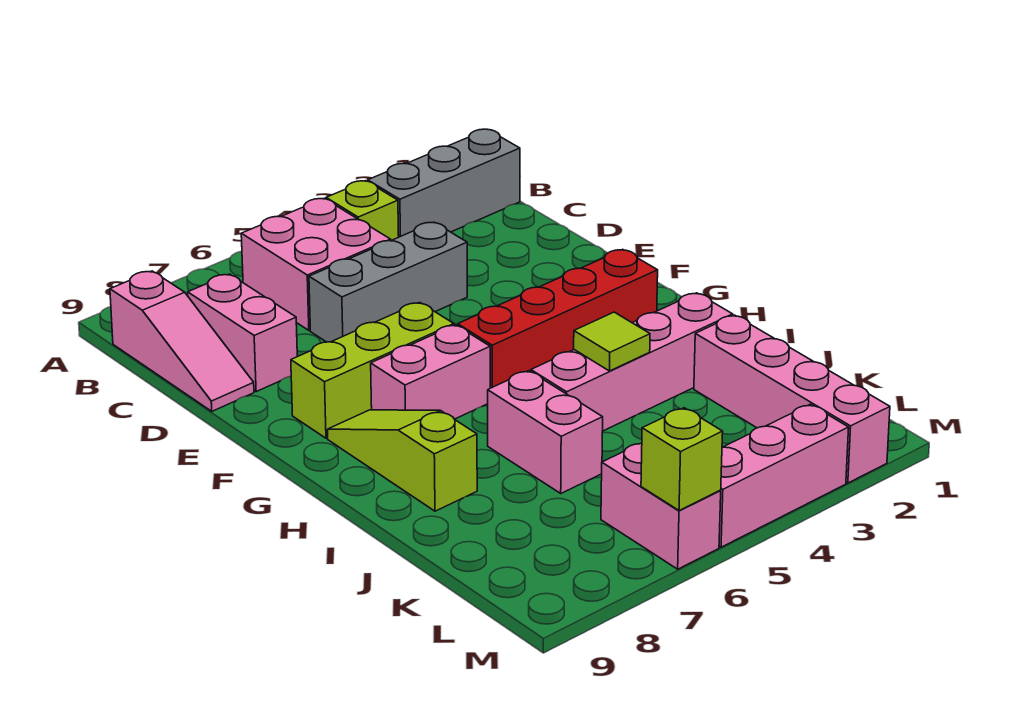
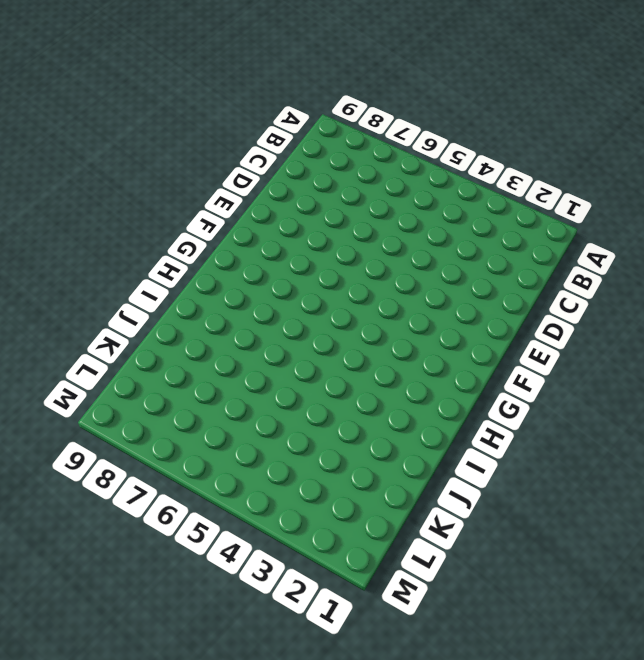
none -> grey brick B1:B3 level 1
none -> lime brick B4 level 1
none -> pink brick B5:C6 level 1

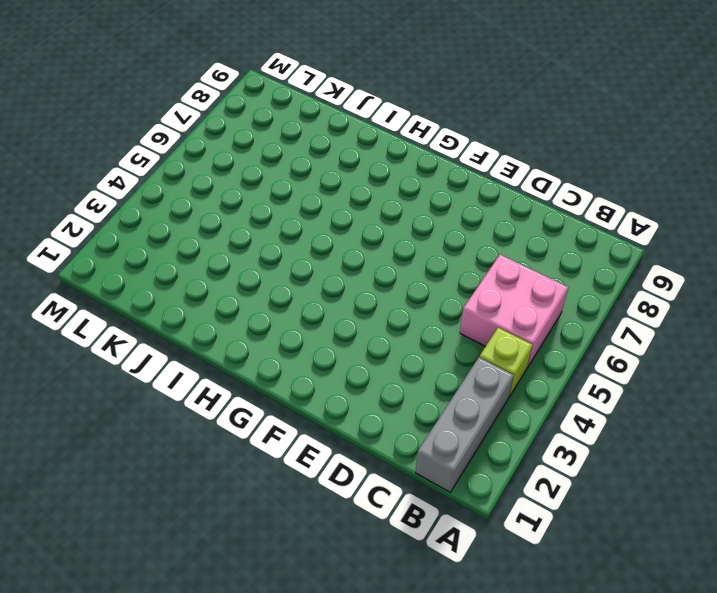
none -> pink slope B9:D9 level 1 top B
none -> pink brick C8:D8 level 1
none -> grey brick D4:D6 level 1

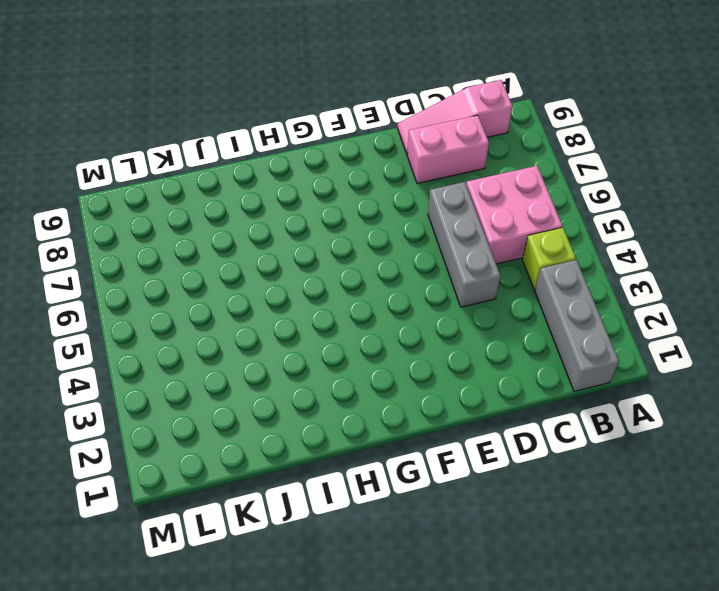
none -> lime brick F6:F8 level 1
none -> red brick G2:G5 level 1
none -> pink brick G6:G7 level 1

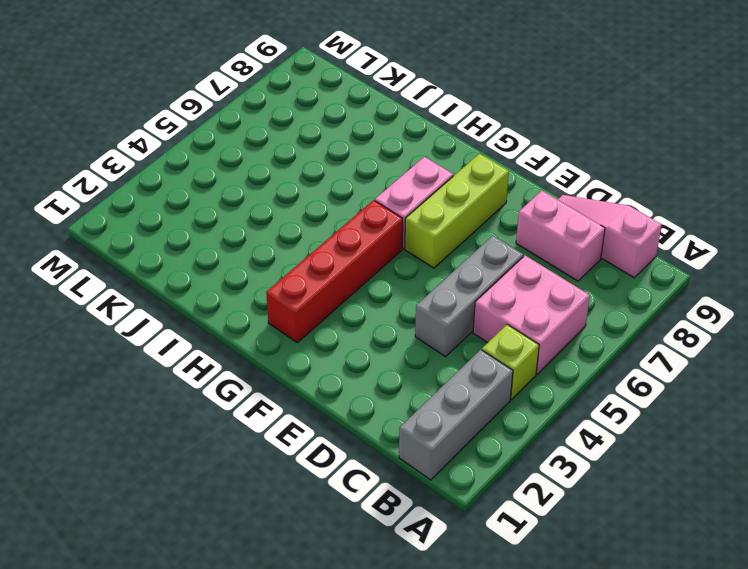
none -> lime slope G8:I8 level 1 top I
none -> pink brick I2:I5 level 1
none -> pink brick I6:J6 level 1

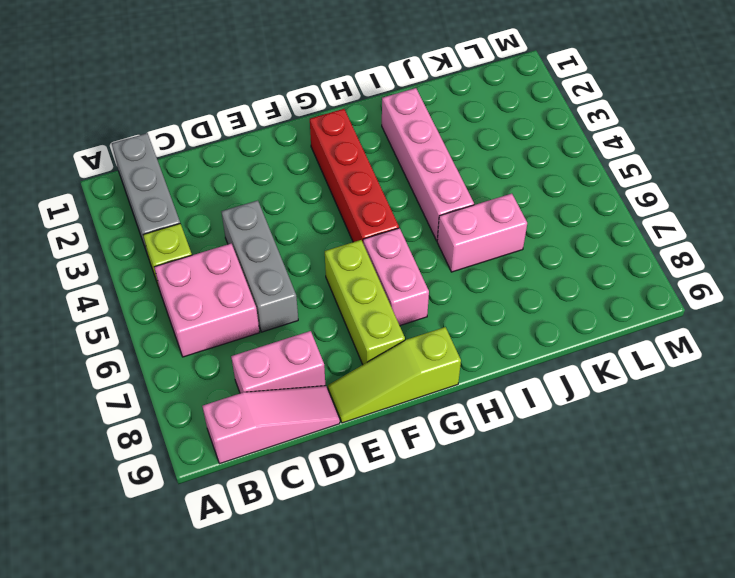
lime slope E9:G9 level 1 top G -> lime slope G8:I8 level 1 top I
none -> pink brick J2:M2 level 1
none -> pink brick L6:M6 level 1
none -> pink brick M3:M5 level 1

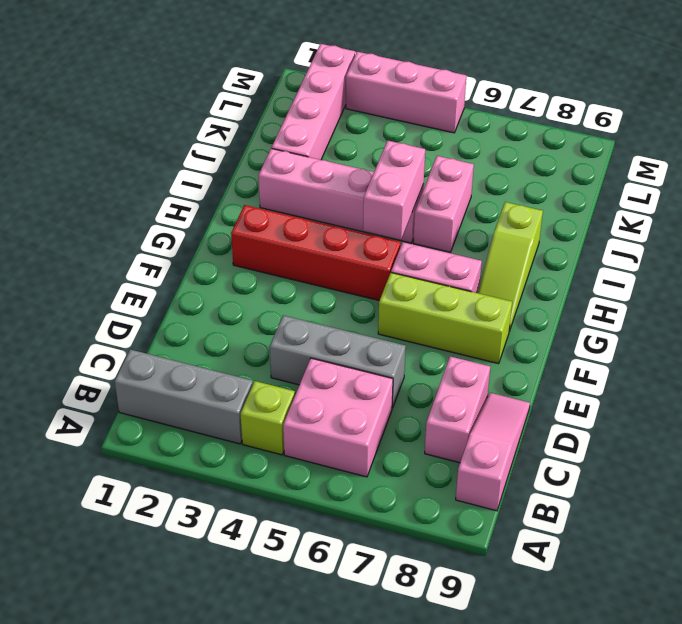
pink brick H5:I5 level 2 -> pink brick L6:M6 level 1
none -> lime tile I4 level 2
none -> lime brick M6 level 2

